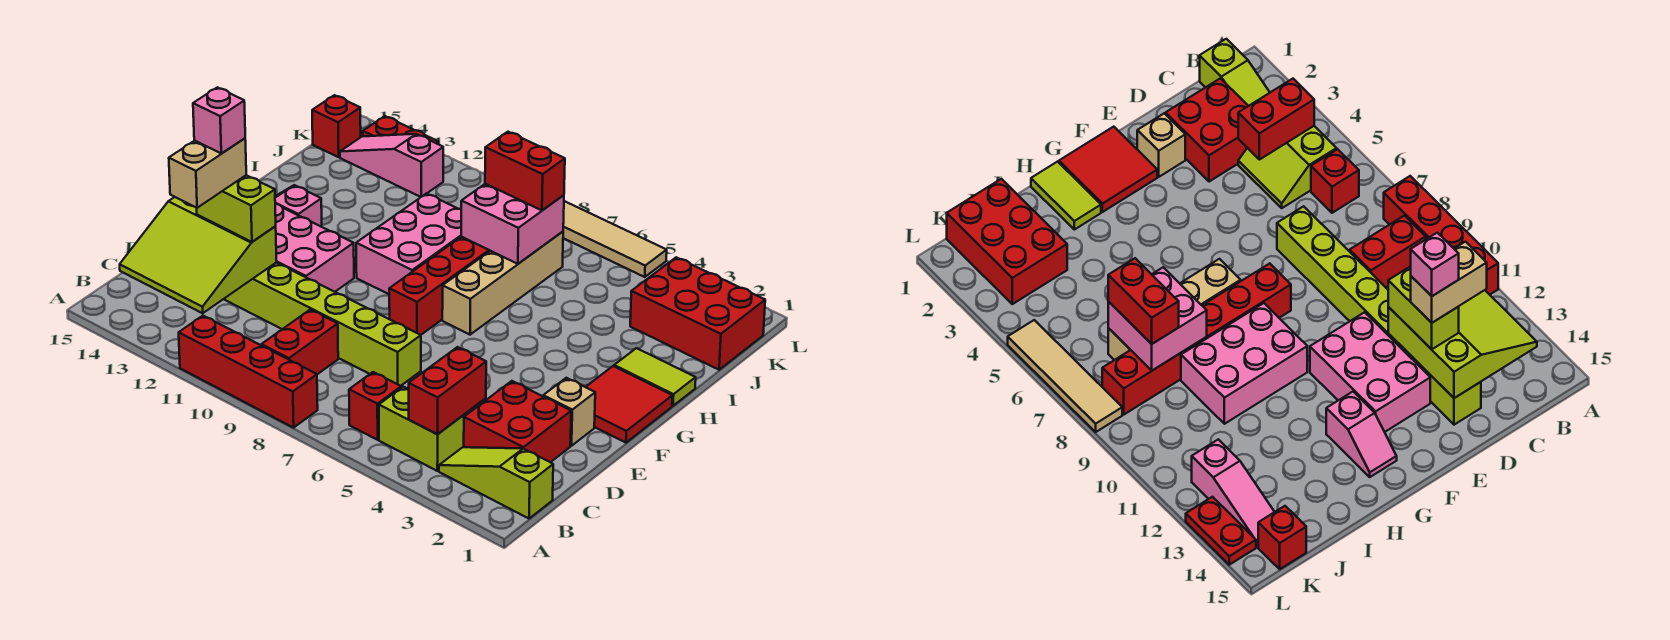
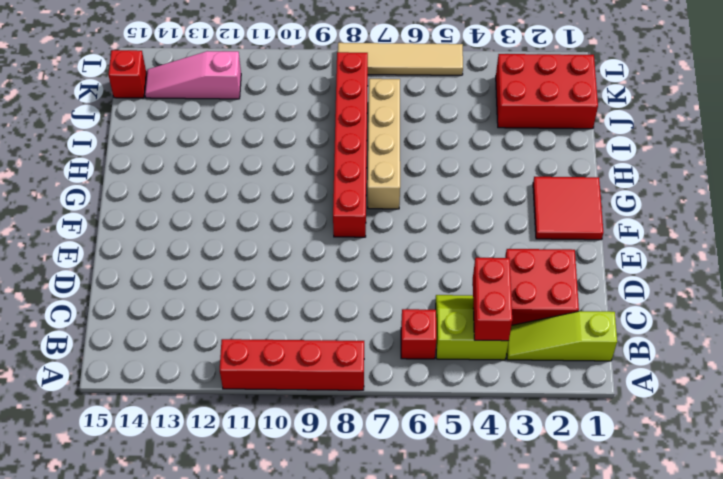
none -> red brick B9:C9 level 1
none -> lime brick D7:D14 level 1
none -> tan brick E2 level 1

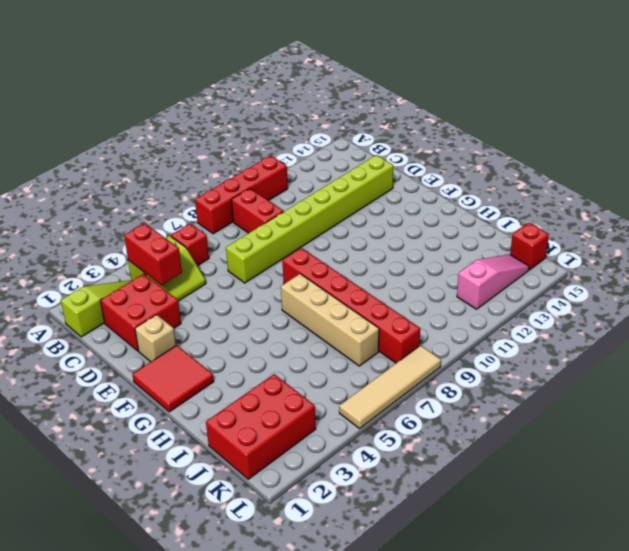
none -> pink brick E11:F13 level 1
none -> pink brick G9:I10 level 1
none -> pink slope G13:G14 level 1 top 13

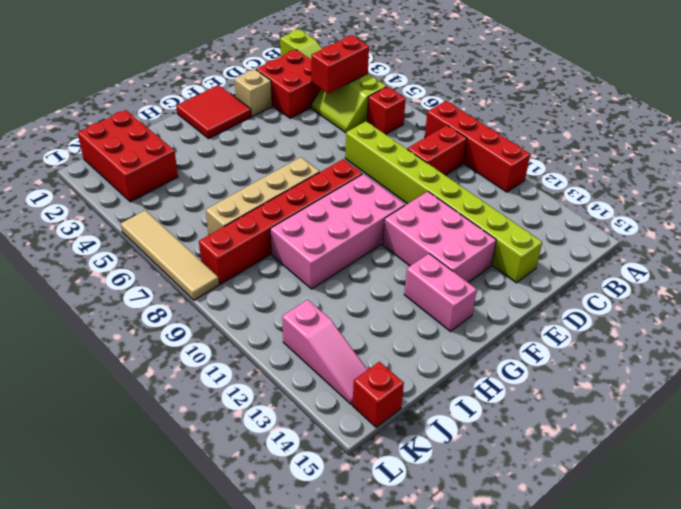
pink brick F9:I10 level 1 -> pink brick G9:I10 level 1
pink brick G13:G14 level 1 -> pink slope G13:G14 level 1 top 13
none -> lime tile H1:H2 level 1
none -> red plate L13:L14 level 1
none -> lime slope B12:D14 level 2 top D

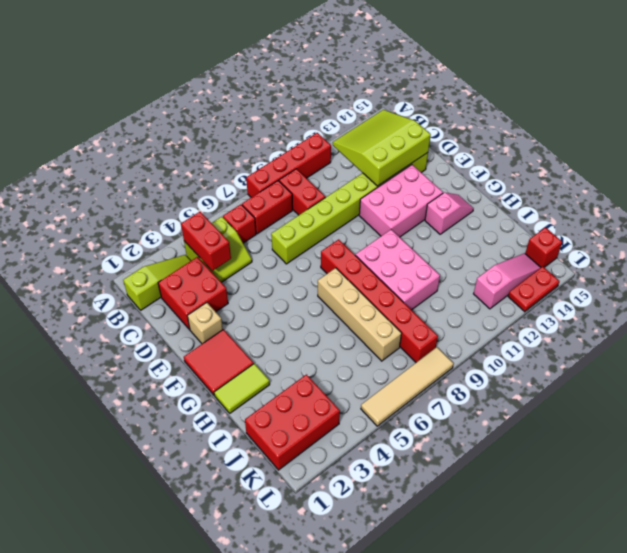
red brick B7:B8 level 1 -> red brick J7:J8 level 3
none -> pink brick I7:J8 level 2
none -> lime brick D12:D13 level 3
none -> tan brick C13:D13 level 4

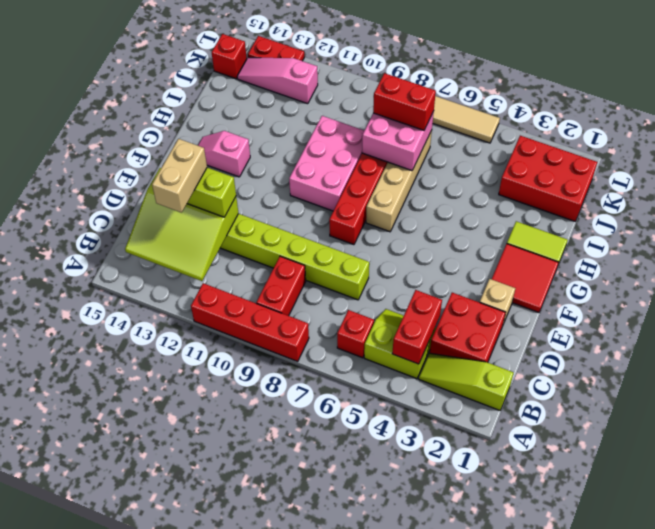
none -> pink brick E11:F13 level 1
none -> pink brick D13 level 5

